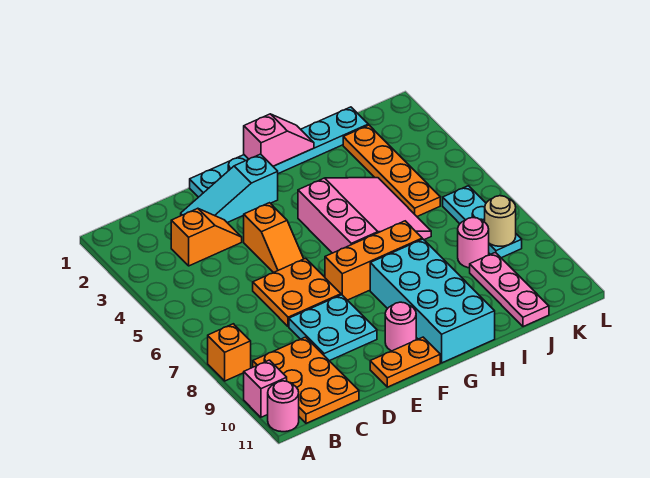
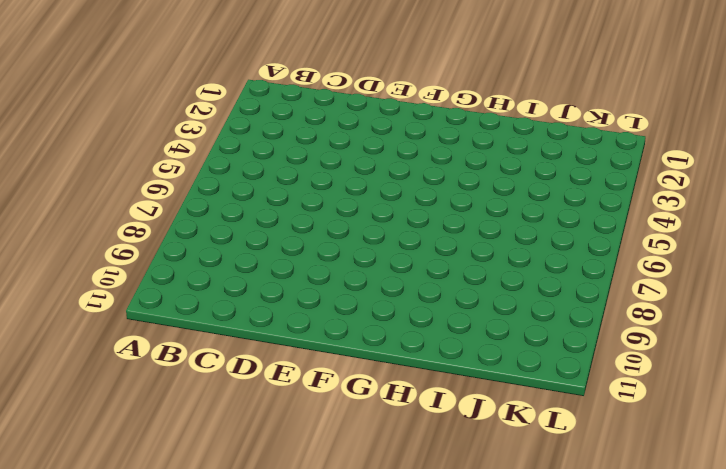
none -> orange brick A8 level 1
none -> pink brick A10 level 1
none -> pink round brick A11 level 1

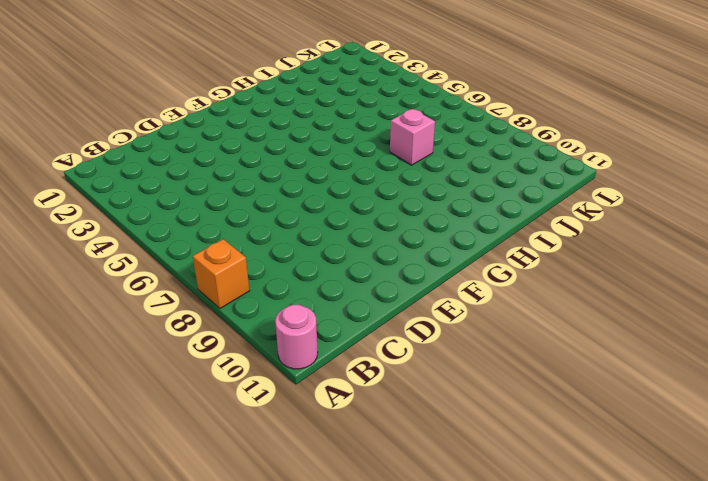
pink brick I7 level 1 -> pink brick A10 level 1
none -> orange plate B9:C11 level 1
none -> orange slope C3:D3 level 1 top C
none -> cyan slope D2:F2 level 1 top F

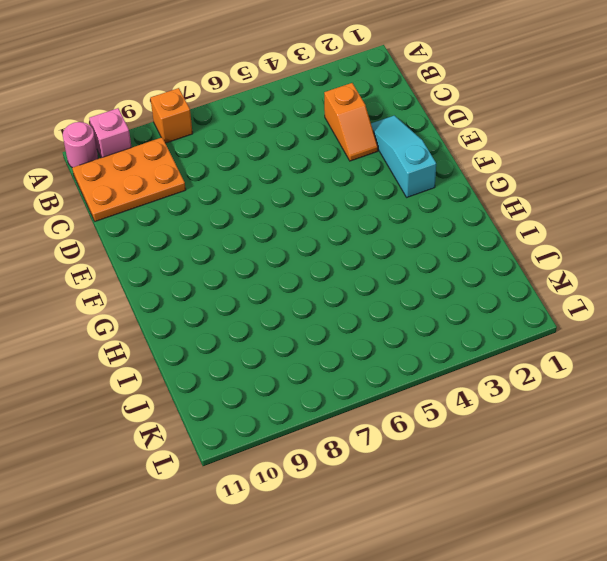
none -> orange plate D6:E7 level 1
none -> cyan plate D8:E9 level 1
none -> cyan plate E1:J1 level 1

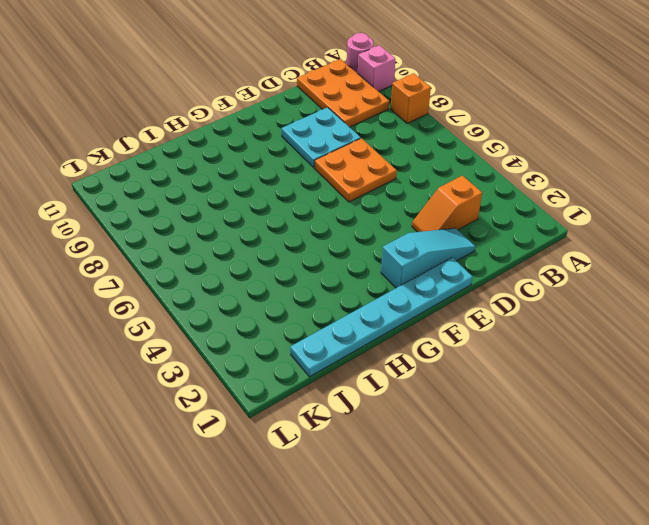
none -> orange slope E4:E5 level 1 top 4
none -> orange plate E11:F11 level 1
none -> orange brick F7:H7 level 1

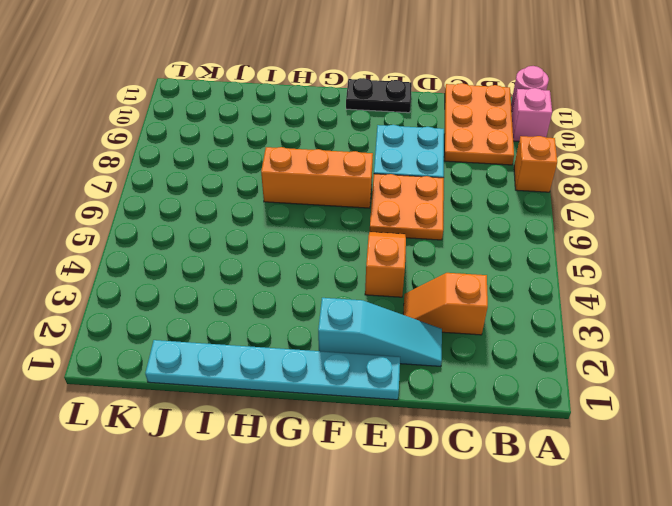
black plate E11:F11 level 1 -> orange plate E11:F11 level 1
none -> pink round brick F10 level 1
none -> pink slope G4:I6 level 1 top G
none -> cyan brick G8:H11 level 1

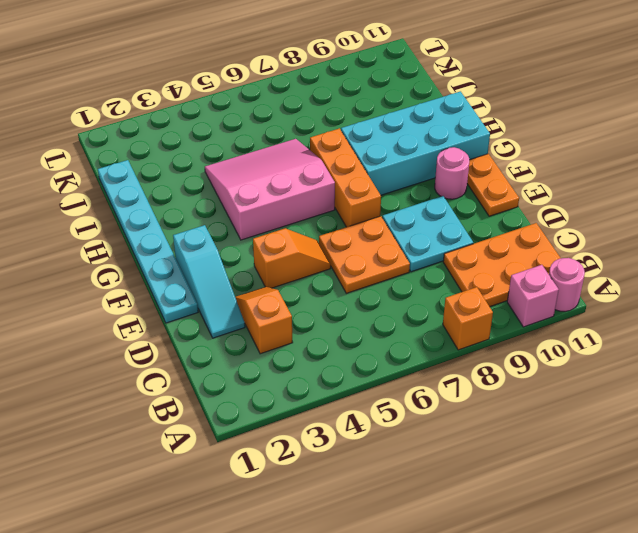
none -> orange plate J2:J5 level 1
none -> pink round brick J8 level 1
none -> pink plate J9:J11 level 1

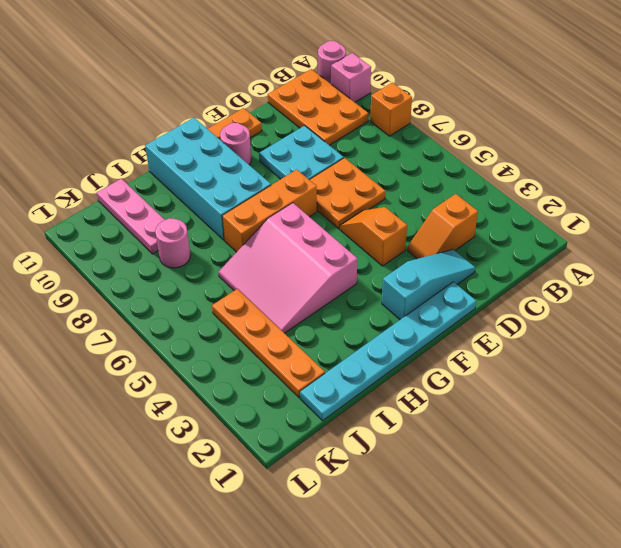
none -> cyan plate K6:K8 level 1
none -> pink slope G1:H1 level 2 top G
none -> tan round brick K8 level 2

